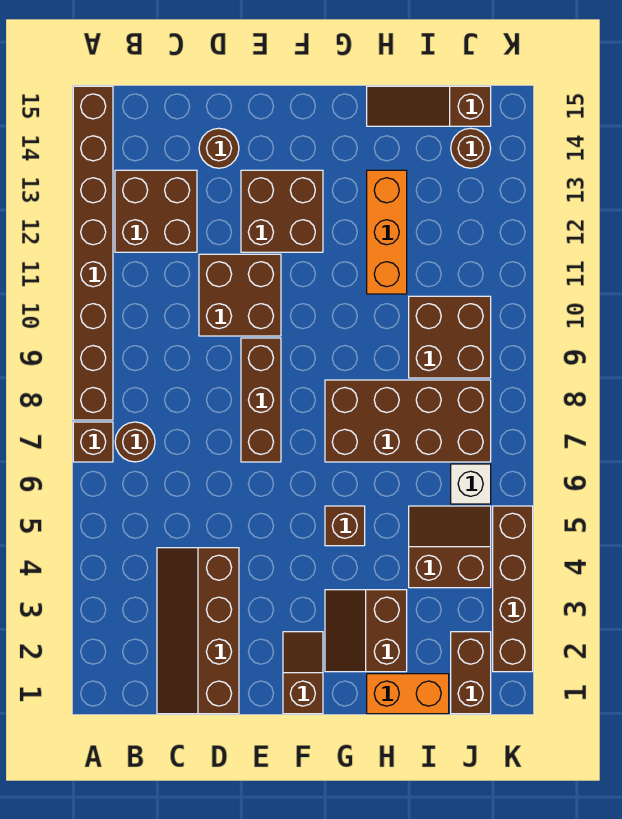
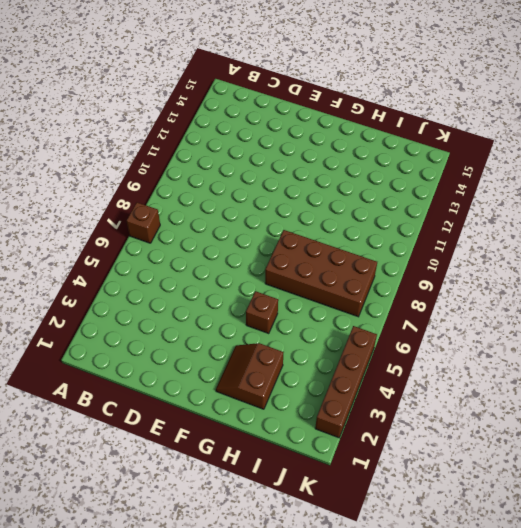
none -> brown brick A8:A15 level 1
none -> brown round brick B7 level 1
none -> brown brick B12:C13 level 1

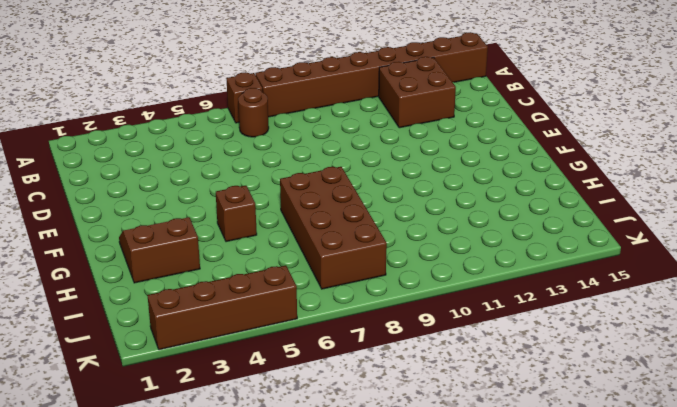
none -> brown slope C1:D4 level 1 top D
none -> brown brick D10:E11 level 1
none -> brown round brick D14 level 1

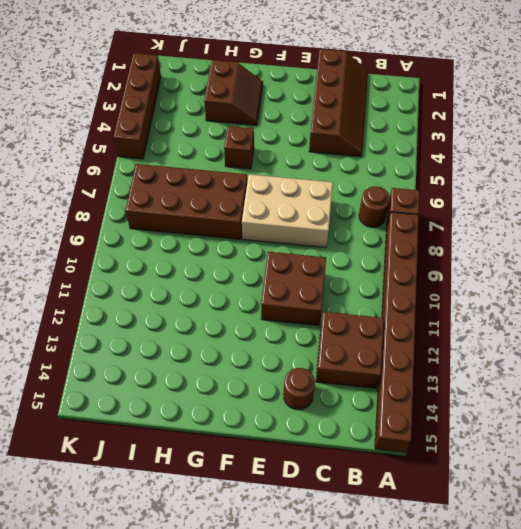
tan brick D7:F8 level 1 -> brown brick E7:E9 level 1
none -> brown brick E12:F13 level 1
none -> brown slope F1:F2 level 1 top 1
none -> orange brick H1:I1 level 1

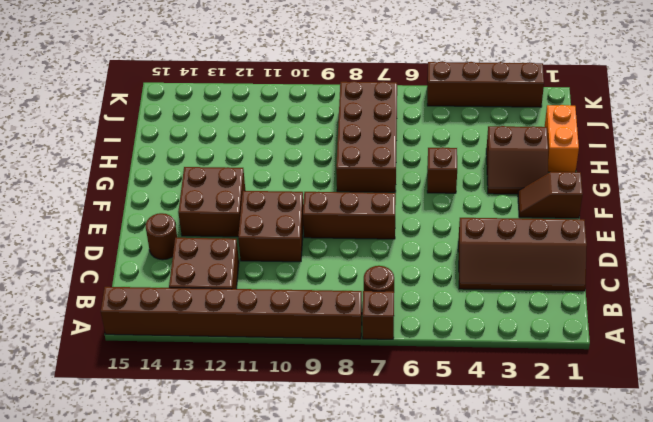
none -> orange brick H11:H13 level 1
none -> brown slope H15:J15 level 1 top J
none -> brown slope I4:J5 level 1 top 4

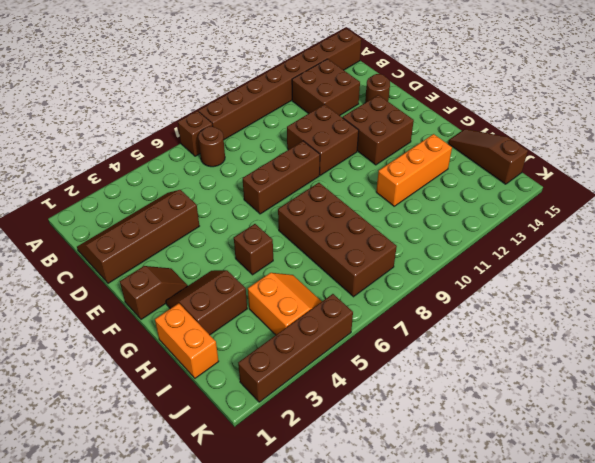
orange slope I4:J5 level 1 top 4 -> brown slope I4:J5 level 1 top 4
none -> brown brick I9:J10 level 1
none -> brown brick J1:J2 level 1
none -> white brick J6 level 1

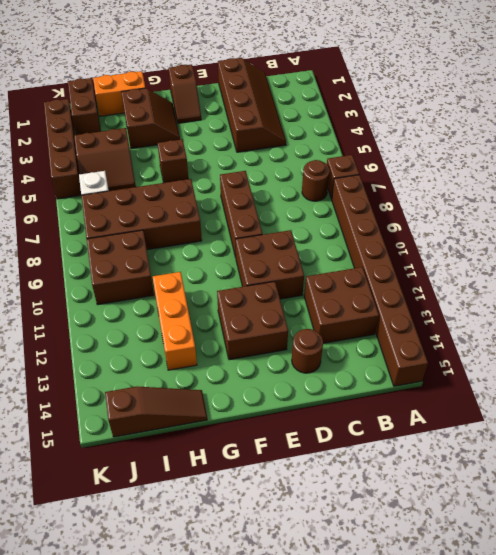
none -> brown round brick J14 level 1

